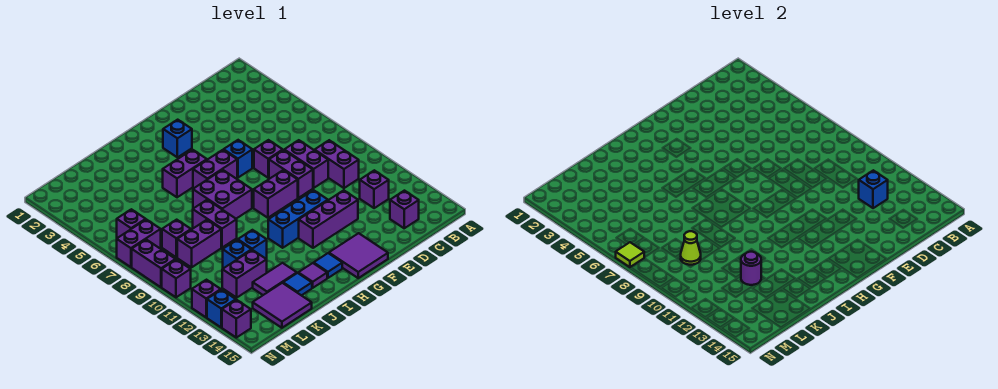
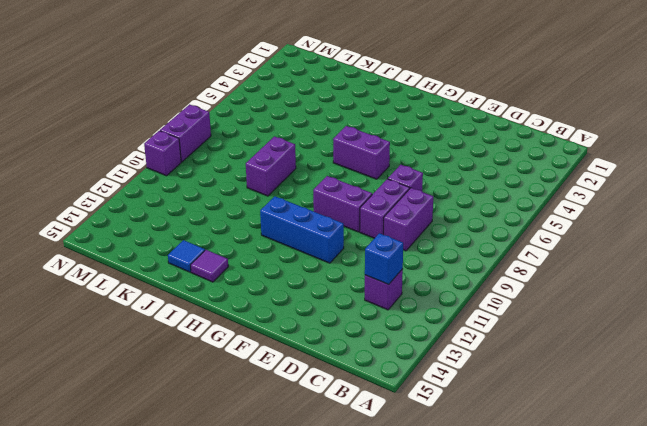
none -> purple brick C9:C10 level 1
none -> purple brick C14 level 1
none -> purple brick E12:G12 level 1
none -> blue brick F6 level 1

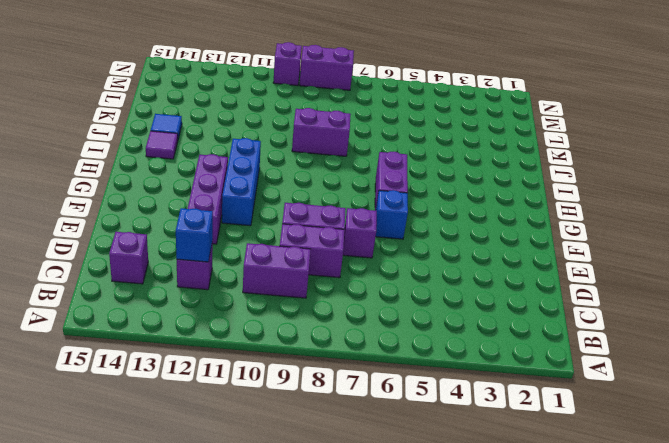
none -> purple brick F9:G9 level 1
none -> purple tile F14:G15 level 1
none -> blue brick G3 level 1
none -> purple brick H5:I5 level 1

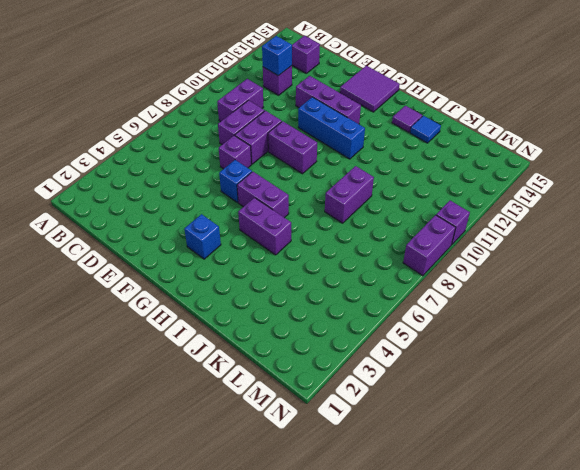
none -> purple brick H7:I8 level 1
none -> blue tile H14 level 1
none -> blue brick J11 level 1
none -> purple tile J13:K13 level 1

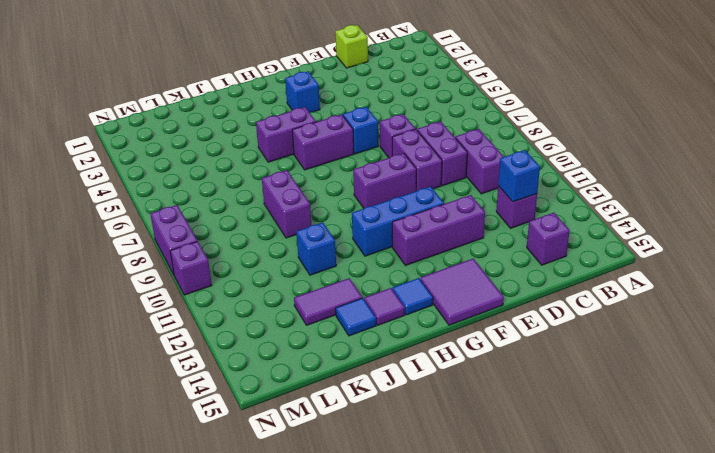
lime brick D1 level 1 -> none
none -> purple brick H7:I8 level 1
none -> purple brick K9:L9 level 1
none -> blue brick K11 level 1
none -> purple brick K12:L12 level 1

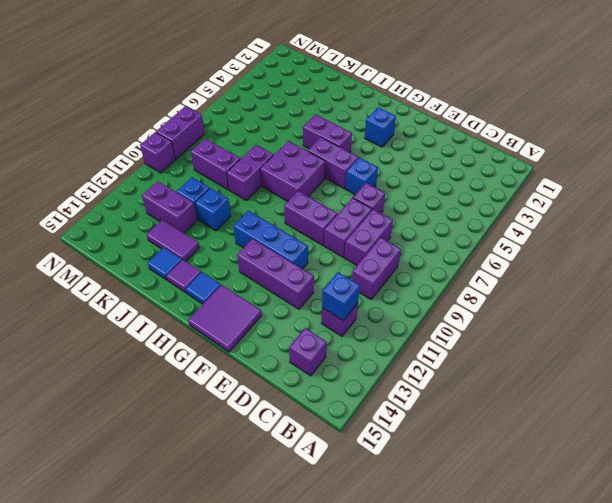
none -> purple tile K14:L15 level 1
none -> purple brick L8 level 1
none -> purple brick M6 level 1
none -> purple brick M7:N7 level 1

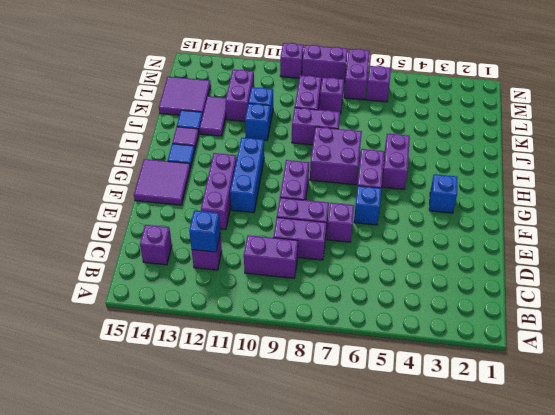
none -> purple brick N12 level 1
none -> blue brick N13 level 1
none -> purple brick N14 level 1
none -> purple round brick K12 level 2

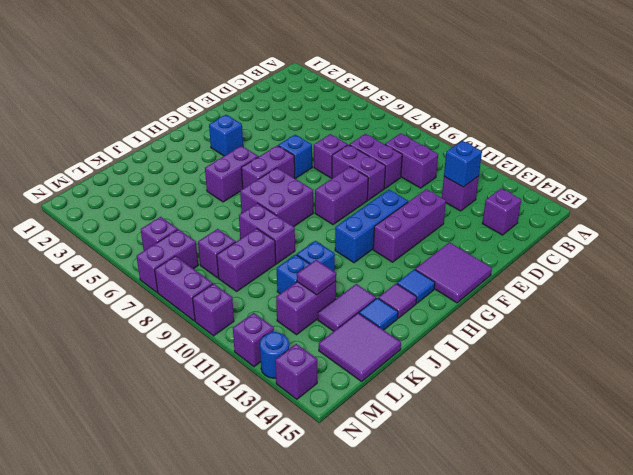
purple tile K12 level 2 -> purple round brick K12 level 2
blue round brick N13 level 1 -> blue brick N13 level 1
none -> lime cone L9 level 2
none -> lime tile N7 level 2

